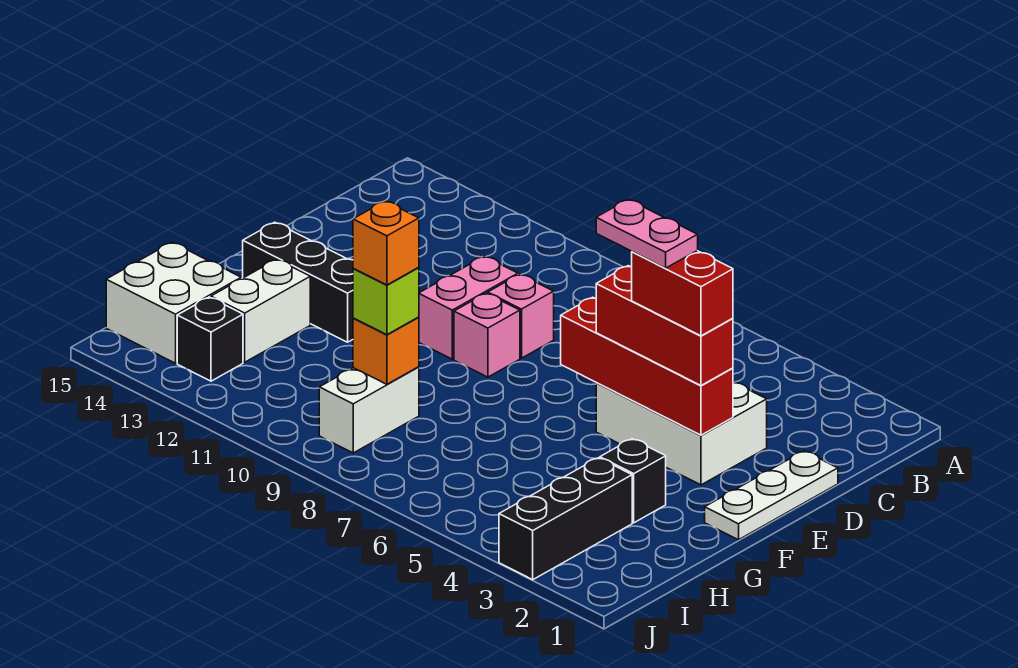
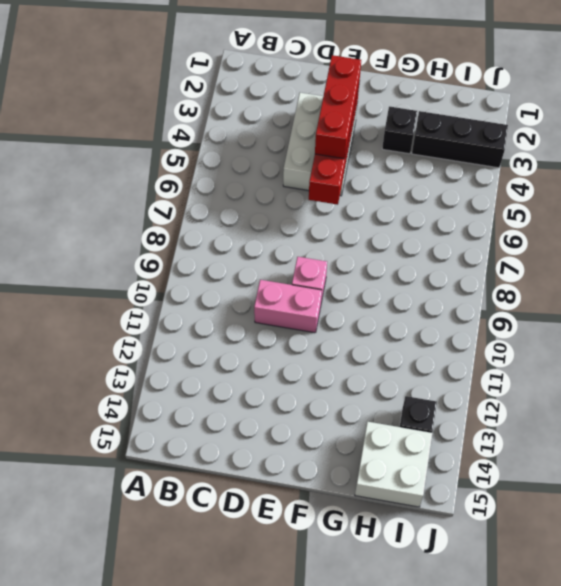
none -> white plate D1:F1 level 1
none -> pink brick D9 level 1
none -> black brick F12:F14 level 1

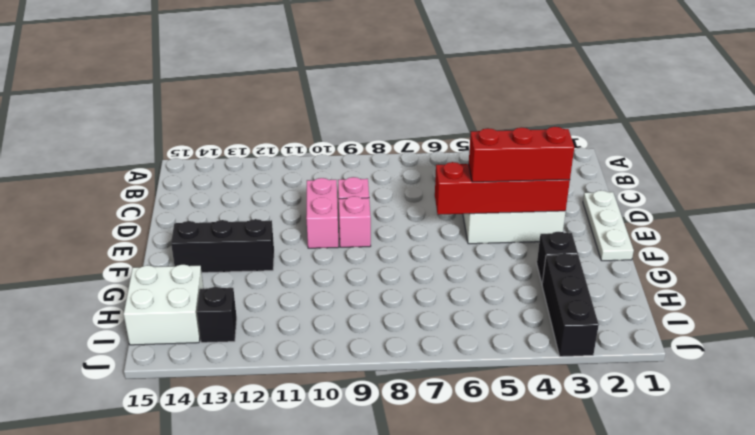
none -> white brick G13:H13 level 1
none -> white brick H9:I9 level 1
none -> orange brick H9 level 2

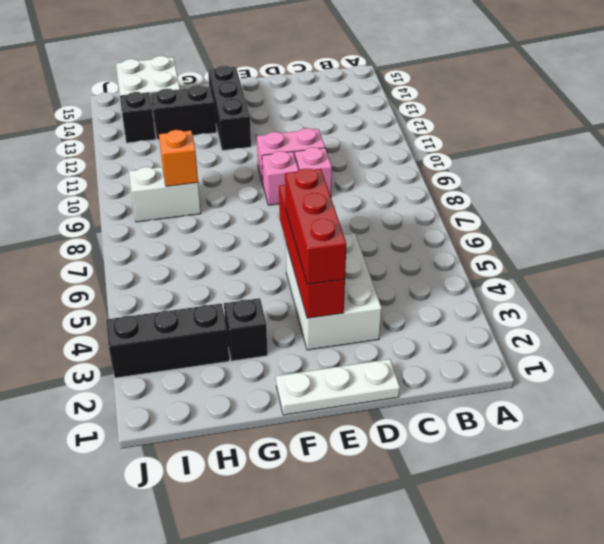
black brick G13:H13 level 1 -> white brick G13:H13 level 1
none -> lime brick H9 level 3
none -> red brick E3:E4 level 4
none -> orange brick H9 level 4

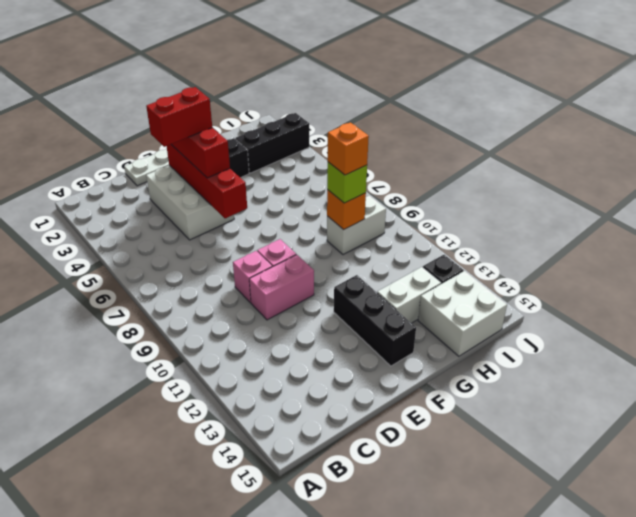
red brick D4:E4 level 4 -> red brick E3:E4 level 4
none -> pink plate E4:E5 level 5

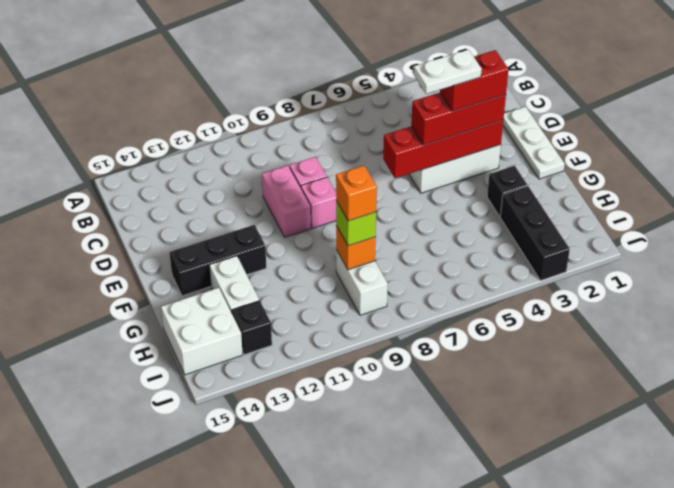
white plate E4:E5 level 5 -> pink plate E4:E5 level 5

